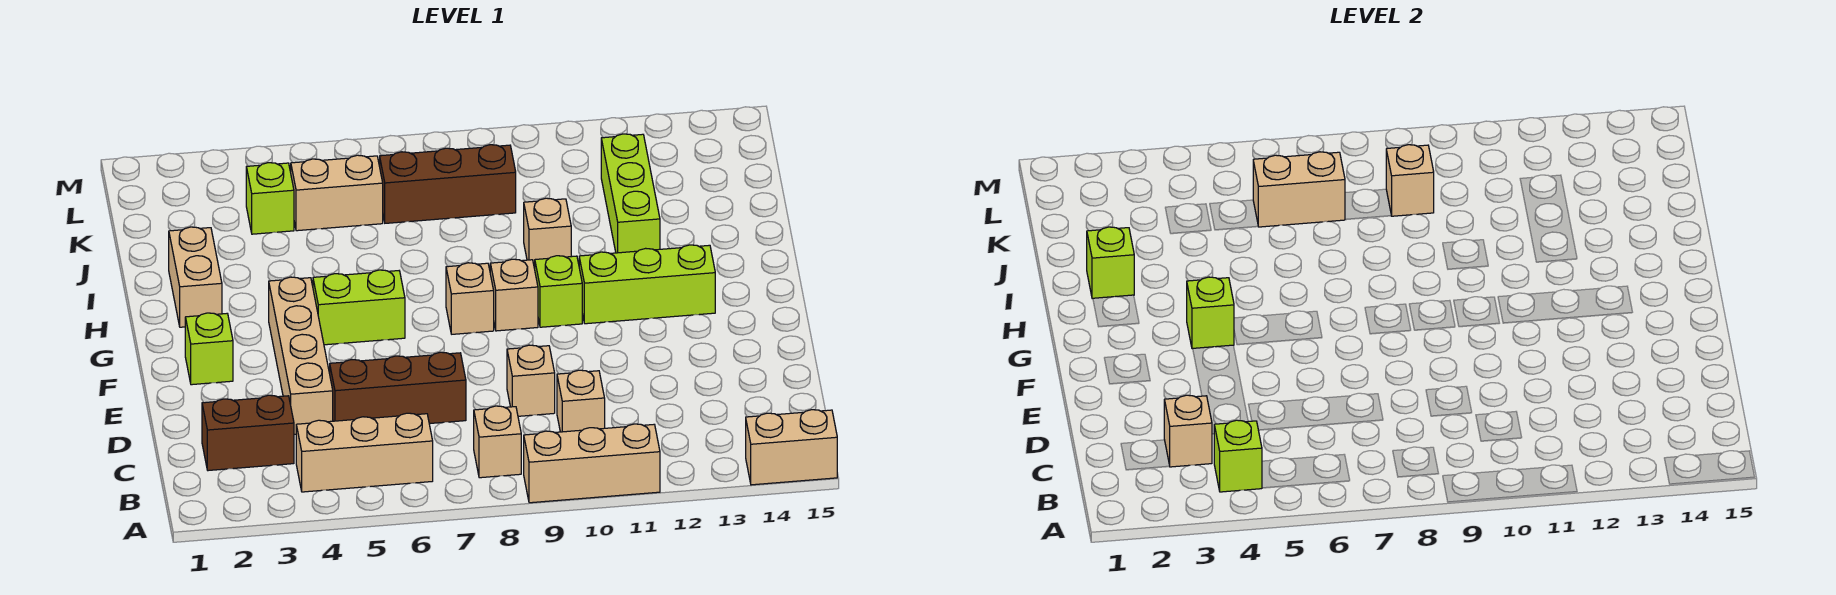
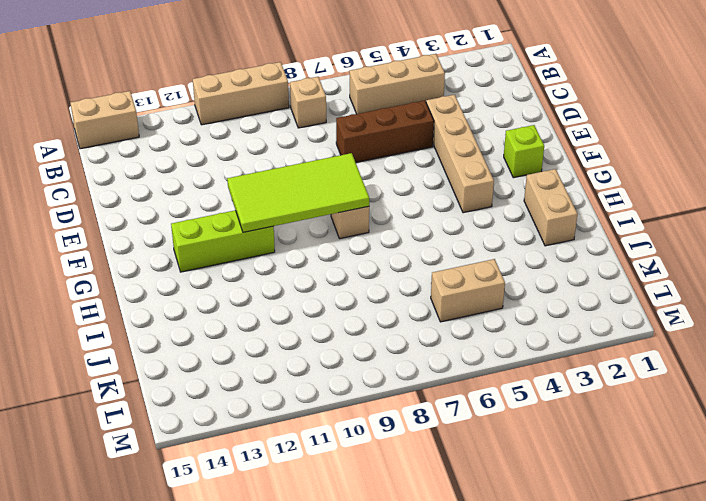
lime tile F8:G11 level 2 -> none
none -> brown brick C2:C3 level 1
none -> tan brick C10 level 1
none -> tan brick D9 level 1

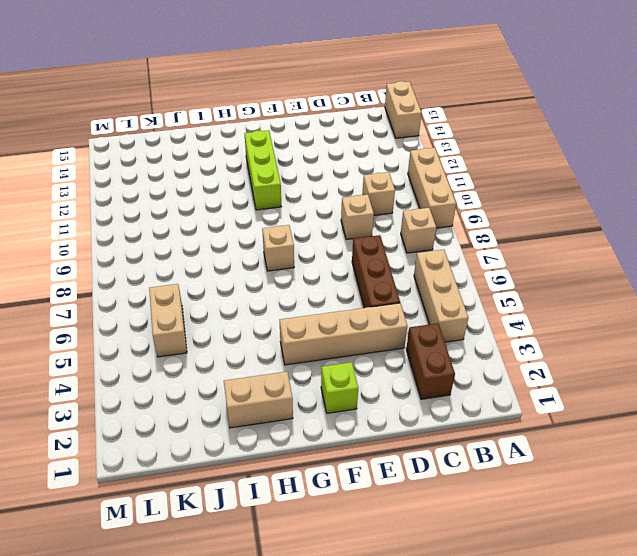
none -> lime brick G5:G6 level 1
none -> tan brick G9 level 1
none -> lime brick G10 level 1

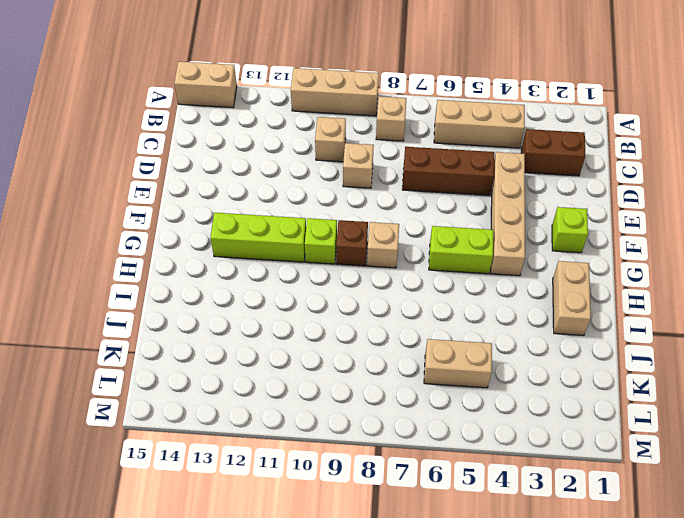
brown brick G9 level 1 -> tan brick G9 level 1
none -> tan brick I10 level 1
none -> lime brick I12:K12 level 1
none -> lime brick K4 level 1

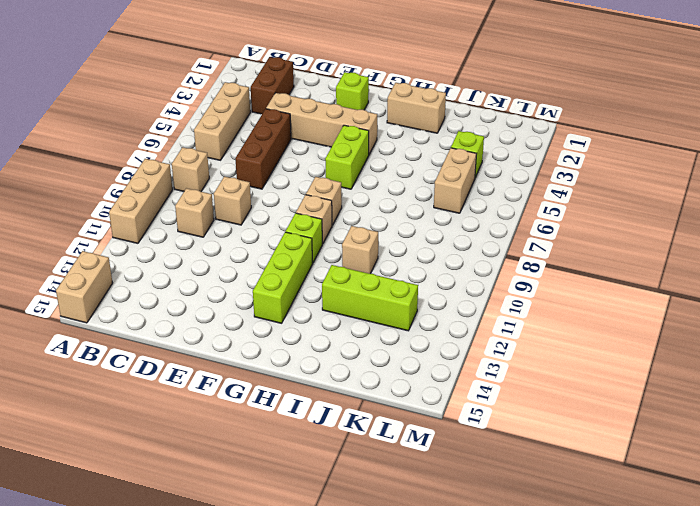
none -> brown brick K7:K9 level 1
none -> lime brick B4 level 2
none -> tan brick C3 level 2

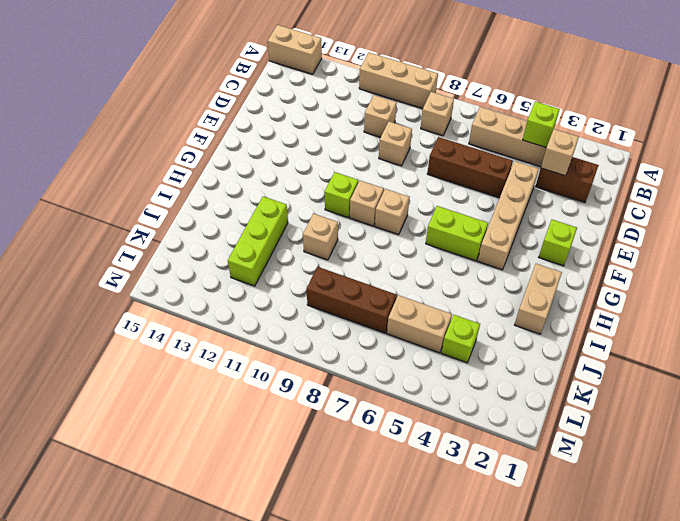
none -> lime brick G11:G13 level 1
none -> lime brick G4 level 2
none -> lime brick I2 level 2

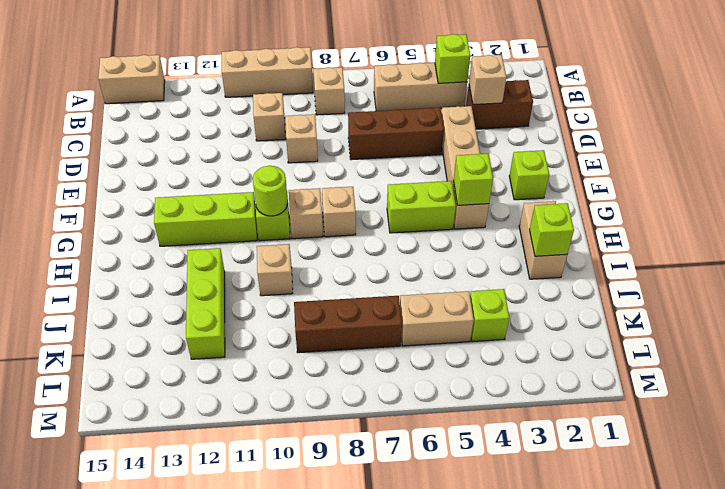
lime round brick G10 level 2 -> none
none -> tan brick K6:K7 level 2
none -> tan brick K9 level 2

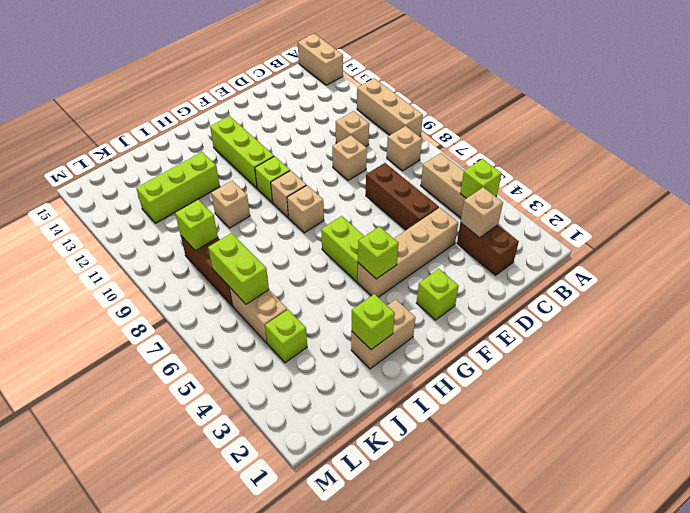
lime brick K6:K7 level 2 -> tan brick K6:K7 level 2
lime brick K9 level 2 -> tan brick K9 level 2

